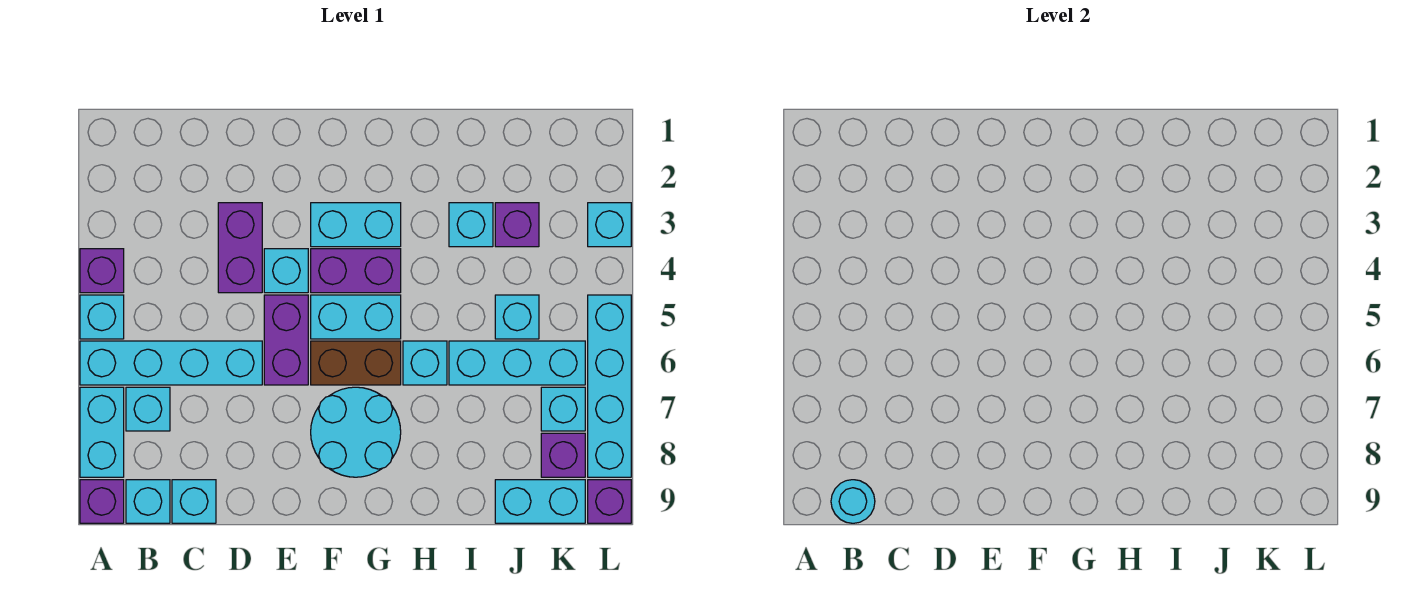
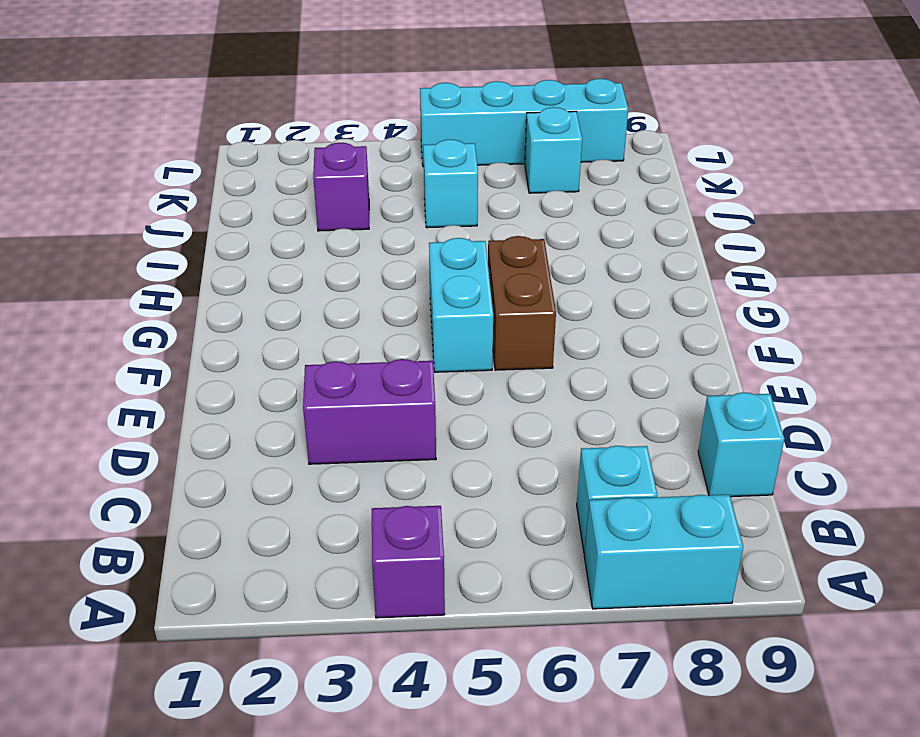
none -> cyan brick A5 level 1
none -> cyan brick A6:D6 level 1
none -> purple brick A9 level 1

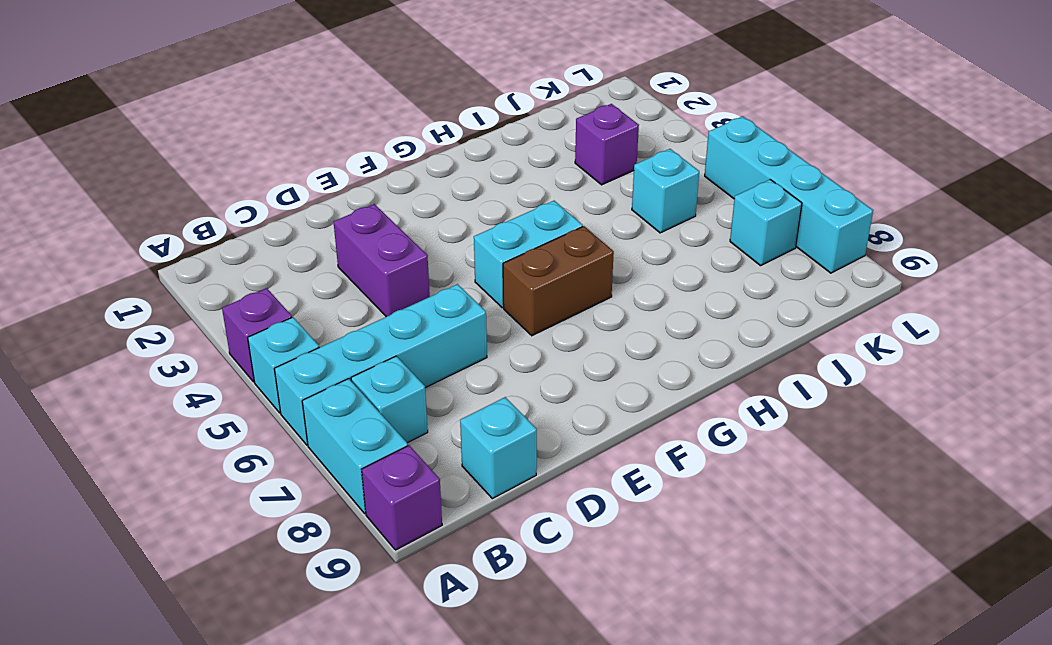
none -> cyan brick B9 level 1
none -> cyan brick E4 level 1
none -> purple brick E5:E6 level 1

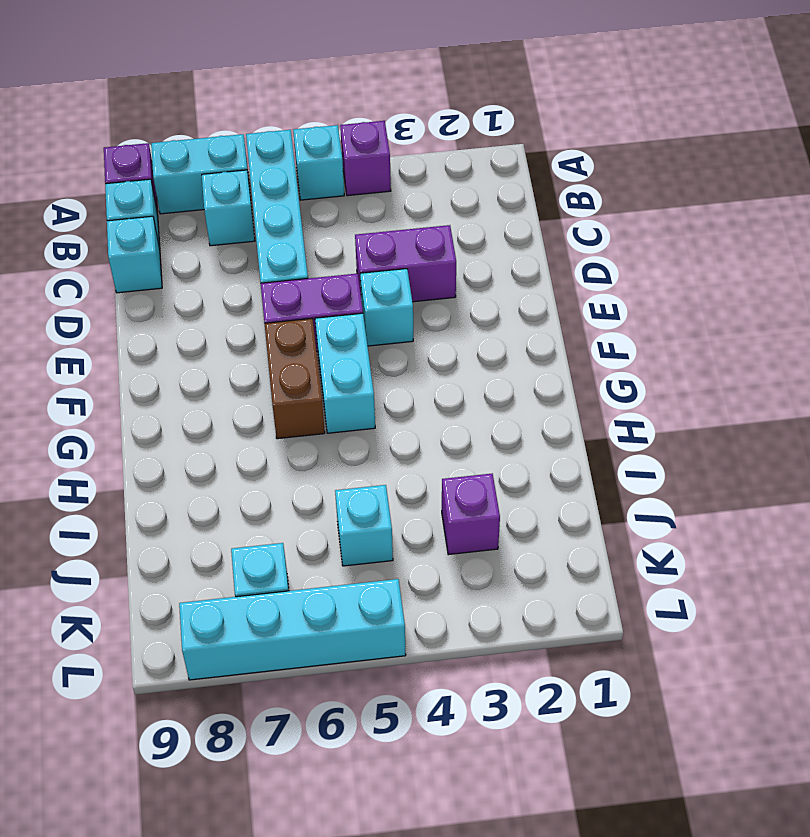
none -> cyan brick F3:G3 level 1
none -> purple brick F4:G4 level 1
none -> cyan round brick F7:G8 level 1

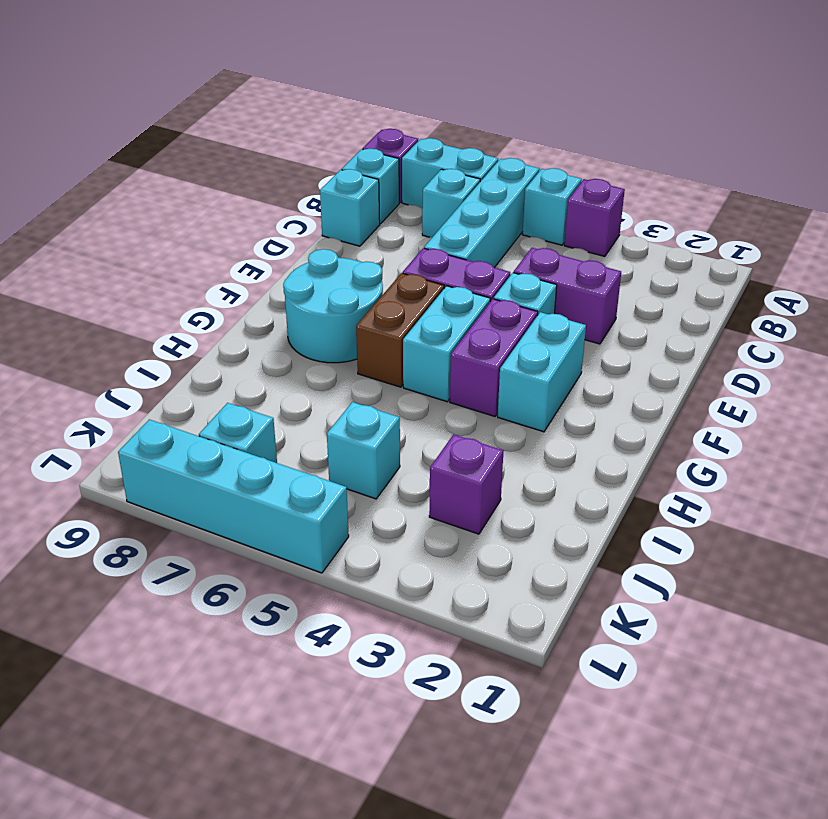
none -> cyan brick H6 level 1
none -> cyan brick I3 level 1
none -> cyan brick I6:K6 level 1

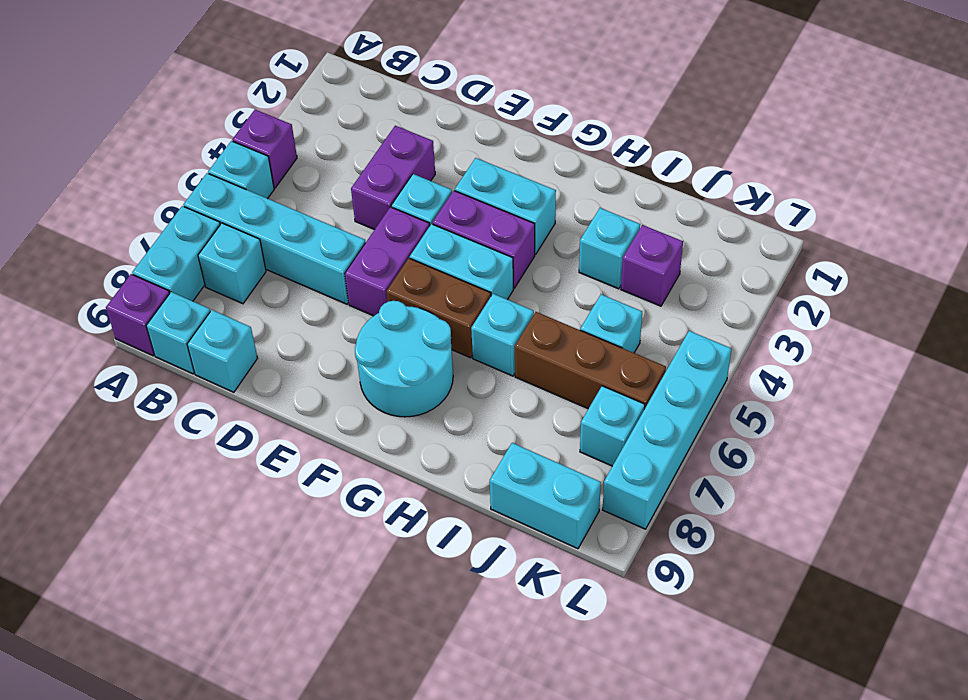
brown brick I6:K6 level 1 -> cyan brick I6:K6 level 1
none -> purple brick K8 level 1
none -> cyan brick L3 level 1
none -> purple brick L9 level 1

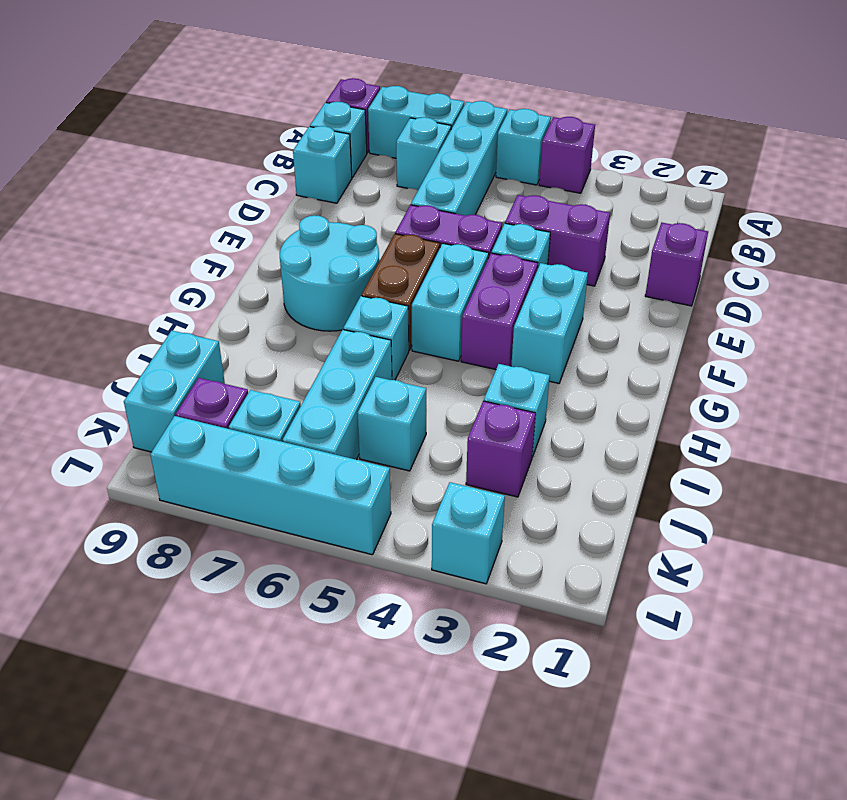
purple brick D1 level 1 -> purple brick L9 level 1
none -> cyan round brick B9 level 2

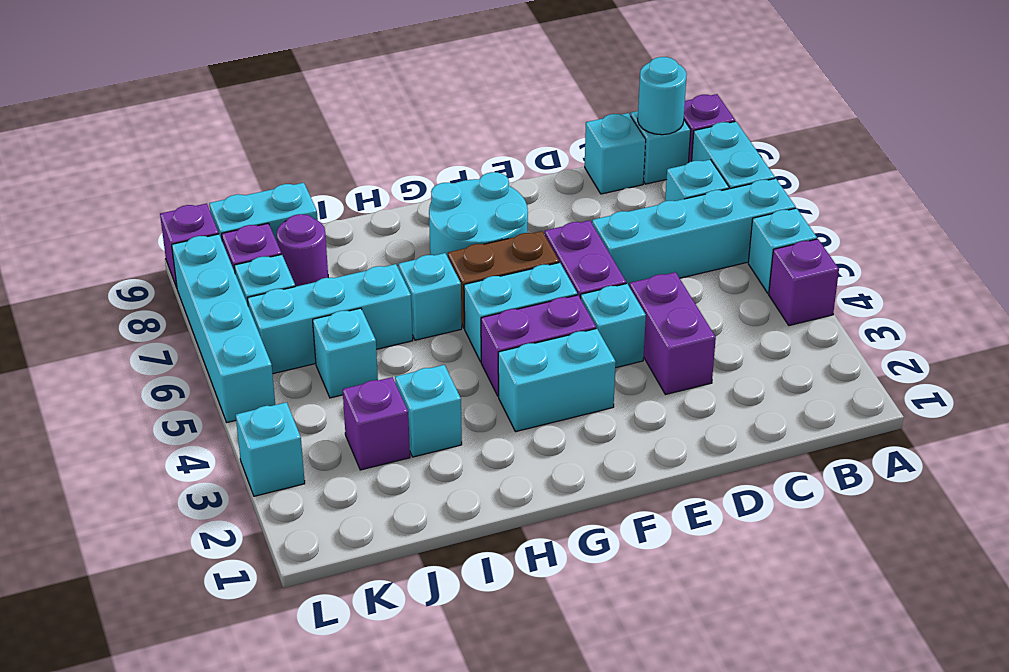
purple round brick J8 level 1 -> none

